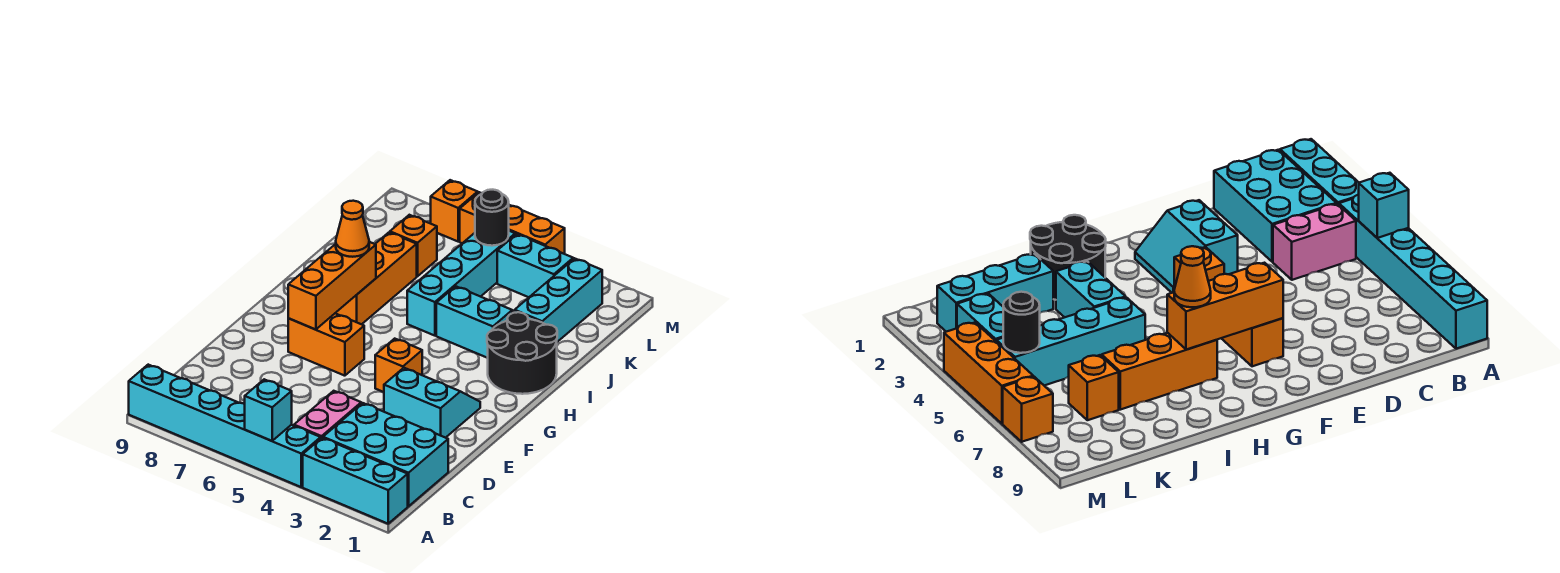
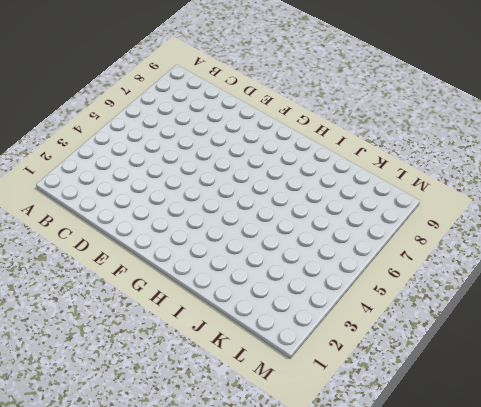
none -> cyan brick A1:A3 level 1
none -> cyan brick A4:A9 level 1
none -> cyan brick B1:C3 level 1

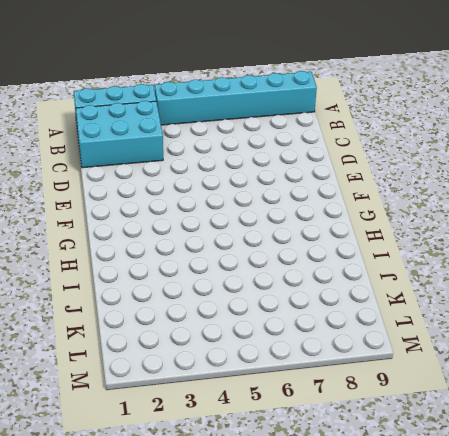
none -> pink brick B4:C4 level 1
none -> cyan slope E2:F3 level 1 top E
none -> orange brick F4 level 1

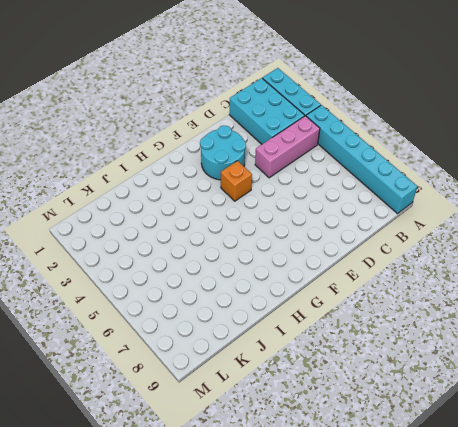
pink brick B4:D4 level 1 -> pink brick B4:C4 level 1
cyan round brick E2:F3 level 1 -> cyan slope E2:F3 level 1 top E
none -> orange brick F6:F7 level 1
none -> black round brick H1:I2 level 1
none -> orange brick H7:J7 level 1

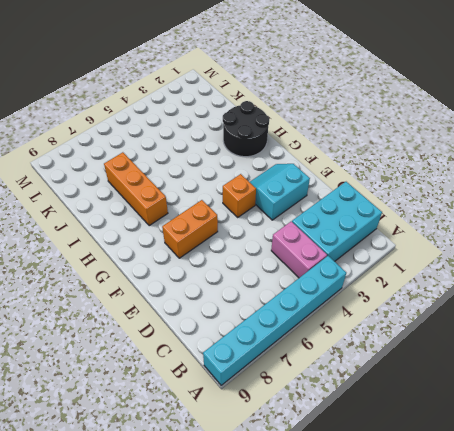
none -> cyan brick A1:A3 level 1
none -> cyan brick I3:I4 level 1
none -> cyan brick I5:L5 level 1

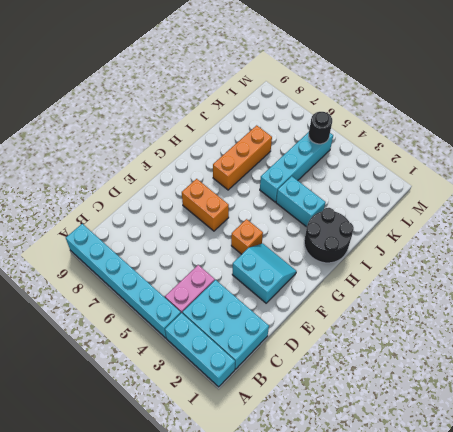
none -> cyan brick J2:L2 level 1
none -> orange brick K7 level 1
none -> cyan brick L3:L4 level 1

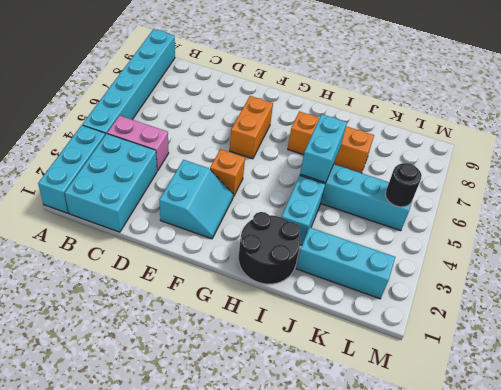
cyan brick I5:I6 level 2 -> cyan brick L3:L4 level 1
none -> orange brick K7 level 1
none -> orange brick M4:M6 level 1
none -> orange brick M7 level 1

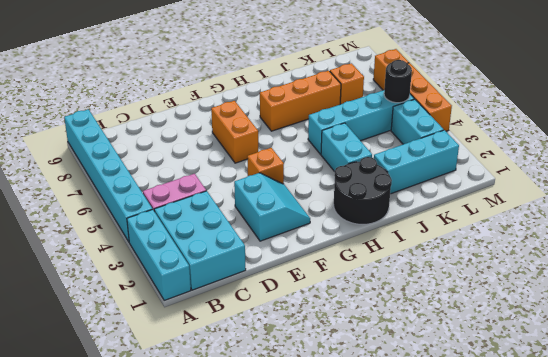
none -> cyan brick A5 level 2
none -> orange brick F7:H7 level 2
none -> orange cone H7 level 3

